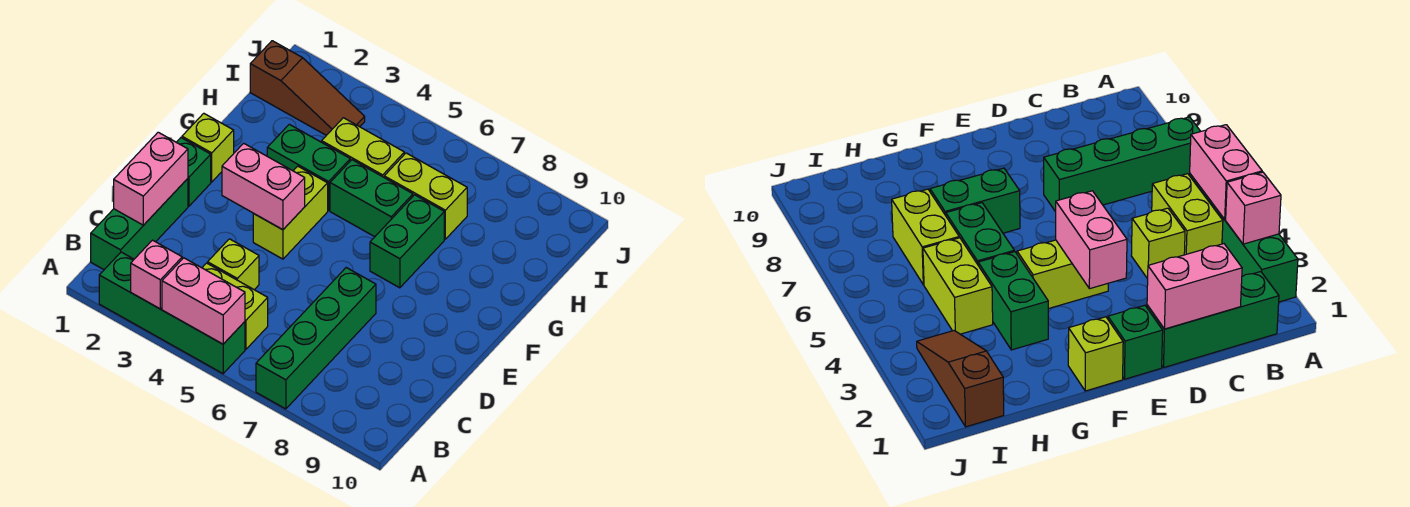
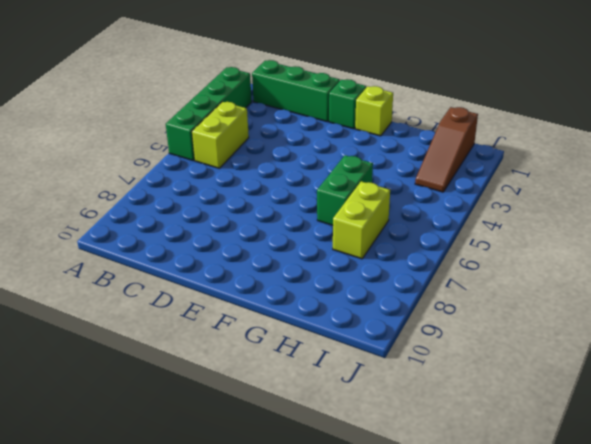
none -> green brick A7:D7 level 1
none -> lime brick C4 level 1
none -> lime brick E4:F4 level 1

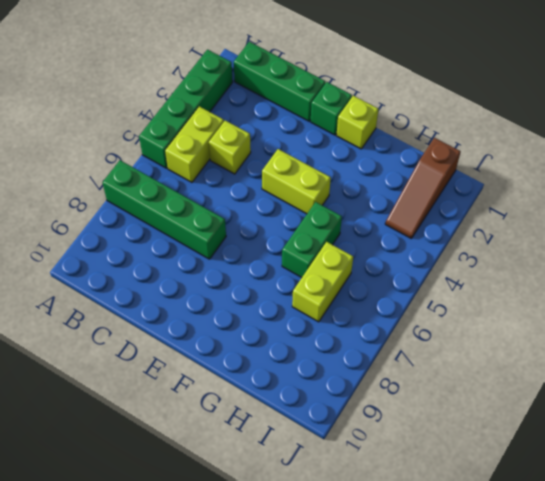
none -> green brick F7:G7 level 1
none -> green brick G3:G4 level 1
none -> lime brick H4:H5 level 1

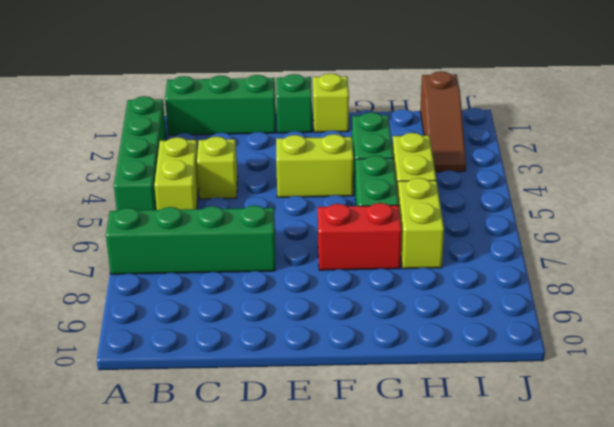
red brick F7:G7 level 1 -> green brick F7:G7 level 1
none -> pink brick A3 level 2
none -> pink brick A4:A5 level 2
none -> pink brick C1:D1 level 2

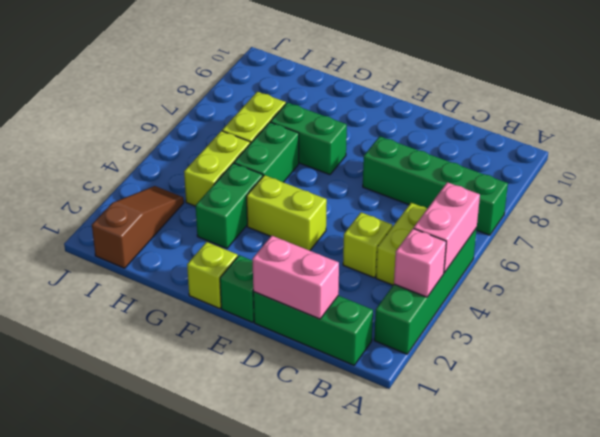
none -> pink brick E3:E4 level 2

